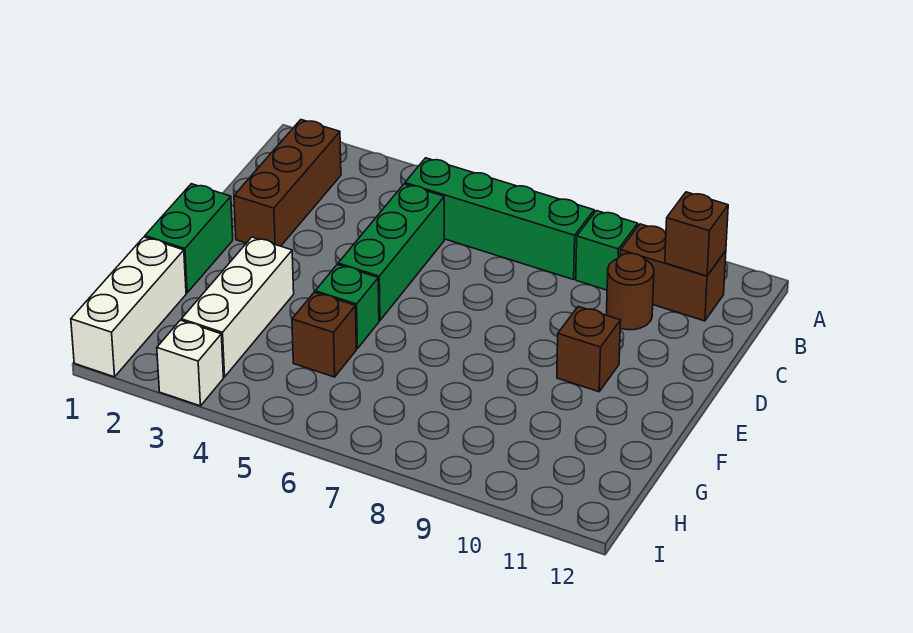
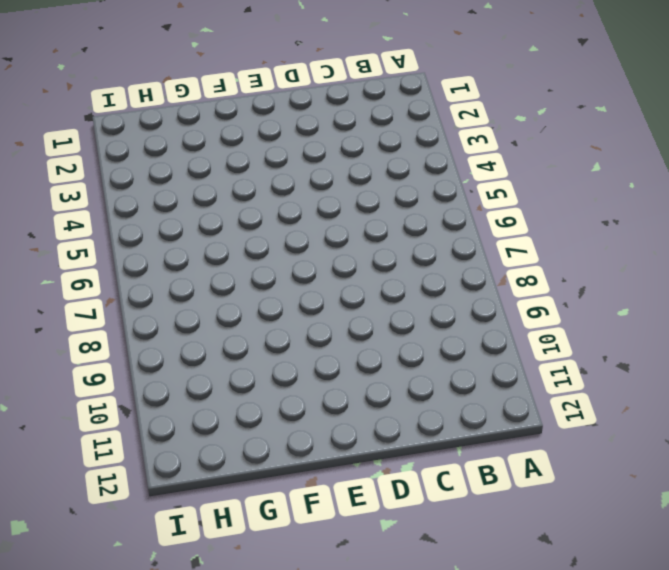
none -> brown brick B2:D2 level 1
none -> green brick B5:B8 level 1
none -> green brick B9 level 1

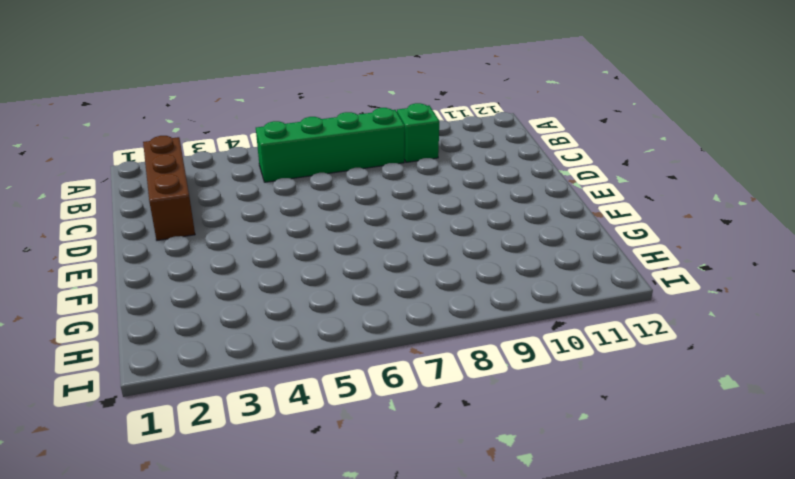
none -> brown brick B10:B11 level 1
none -> green brick C5:E5 level 1
none -> brown round brick C10 level 1

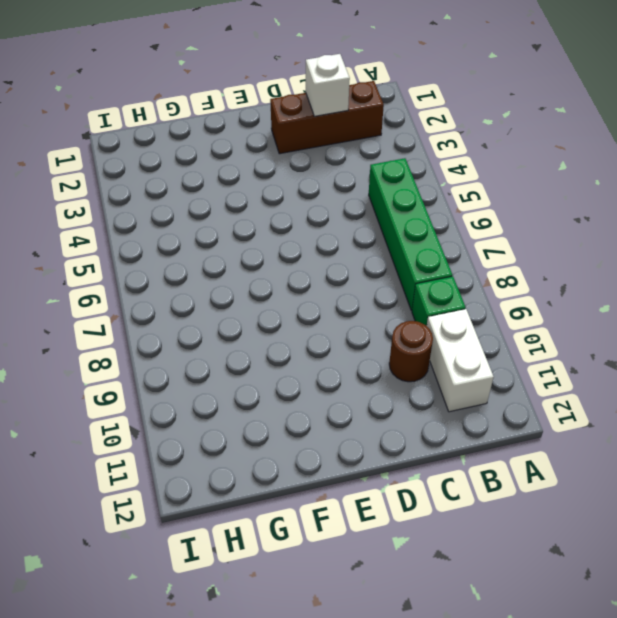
white brick B10:B11 level 1 -> brown brick B10:B11 level 1
white brick C2 level 2 -> white brick I3 level 1
none -> green brick C5:E5 level 1
none -> green brick E1:F1 level 1
none -> brown brick E10 level 1

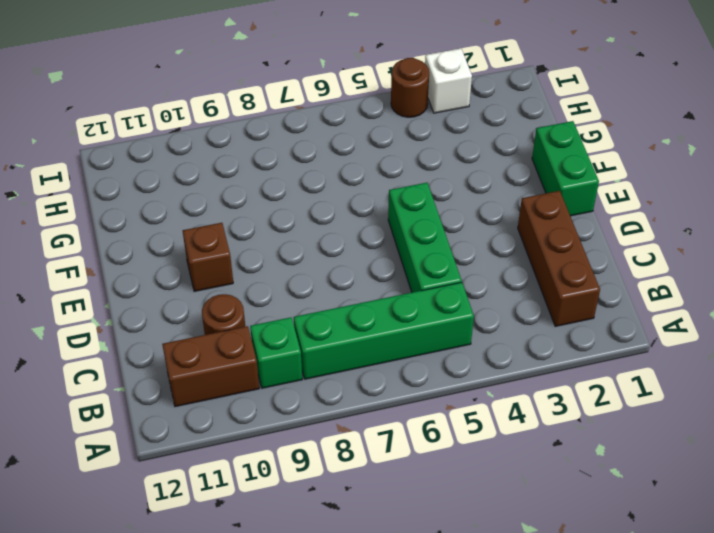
brown round brick I4 level 1 -> none
none -> white brick F3:H3 level 1
none -> green brick F5 level 1
none -> white brick G1:I1 level 1

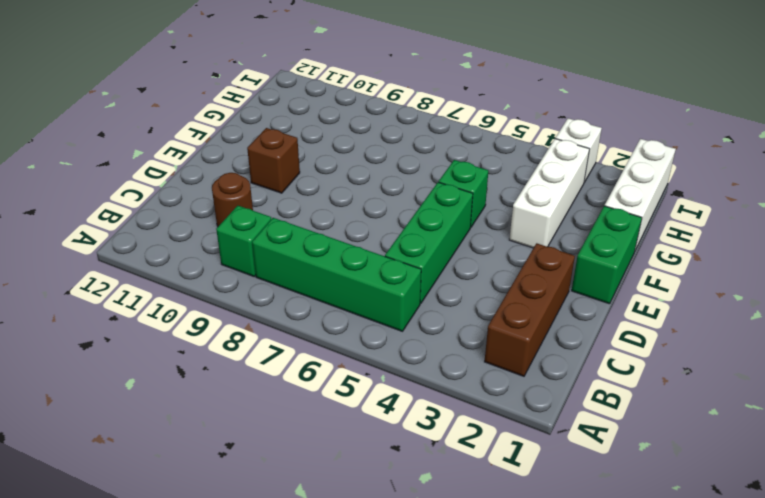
none -> brown brick B10:B11 level 1
none -> brown brick G5 level 1
none -> brown brick B11 level 2

